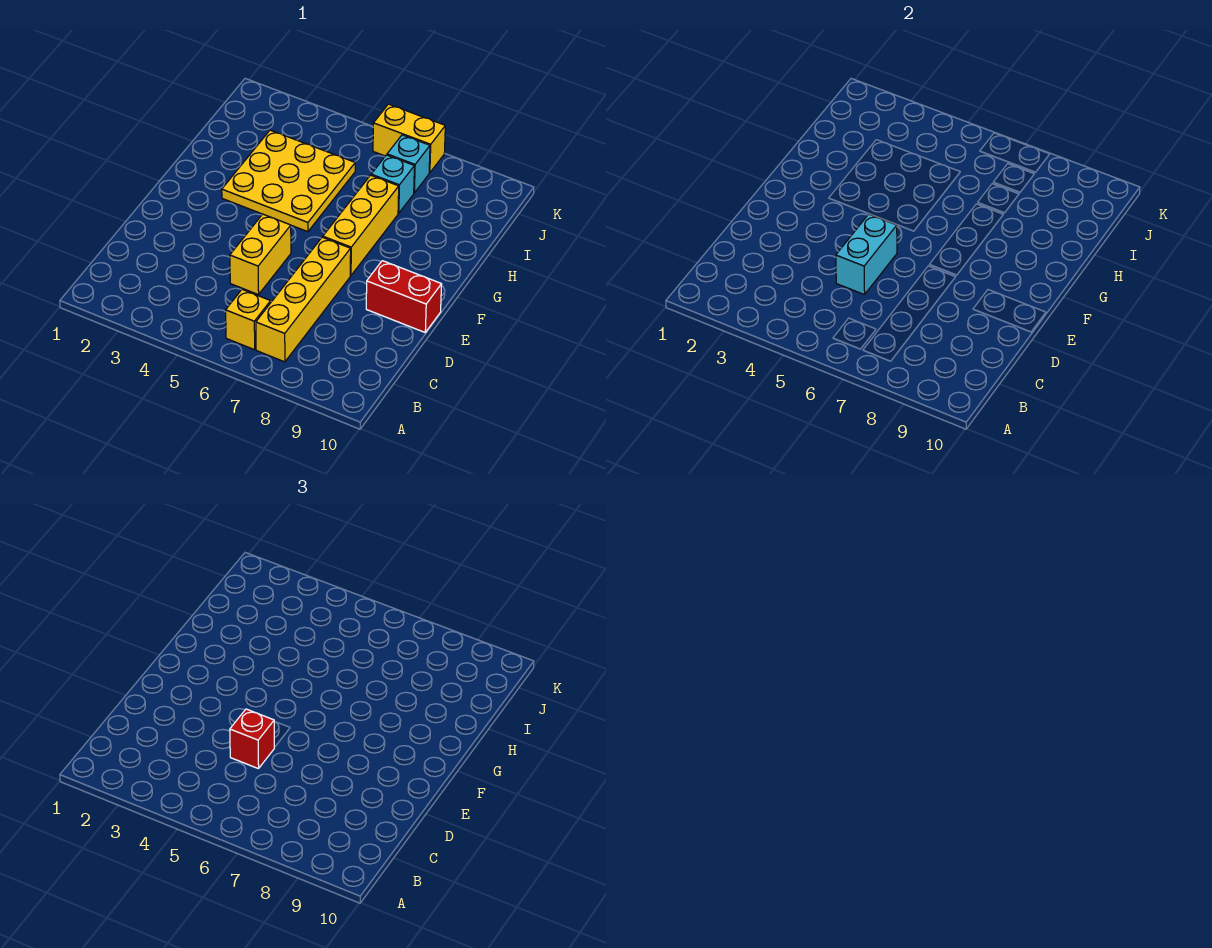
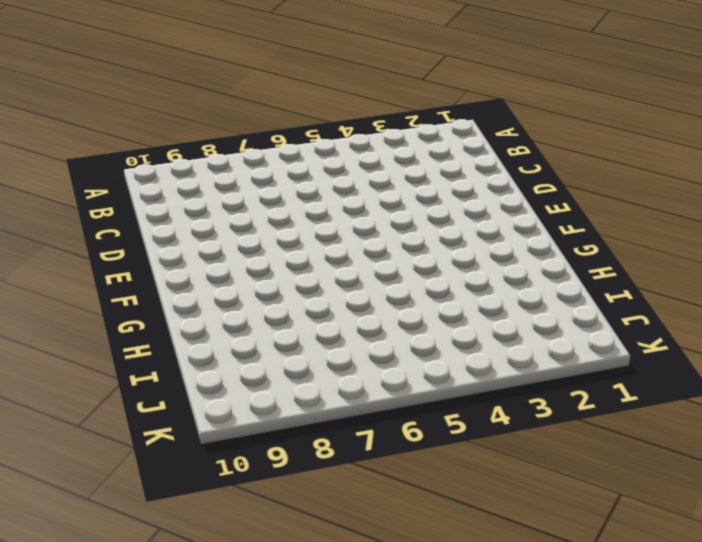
none -> yellow brick B6 level 1
none -> yellow brick B7:E7 level 1

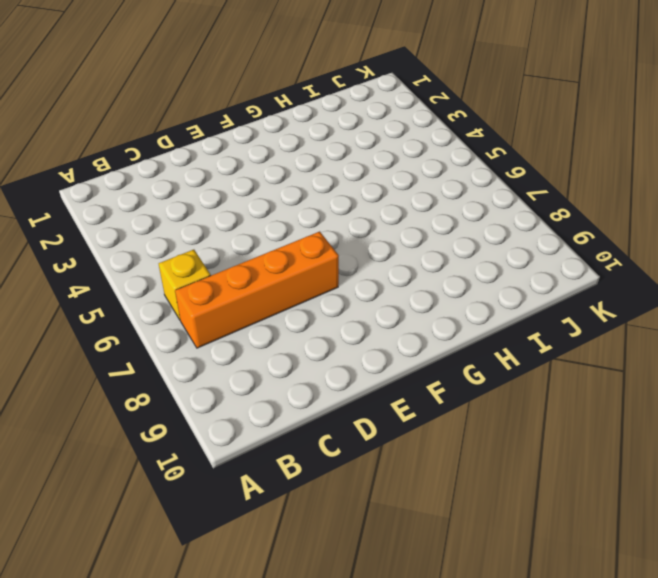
orange brick B7:E7 level 1 -> yellow brick B7:E7 level 1
none -> yellow brick D5:E5 level 1
none -> red brick E9:E10 level 1

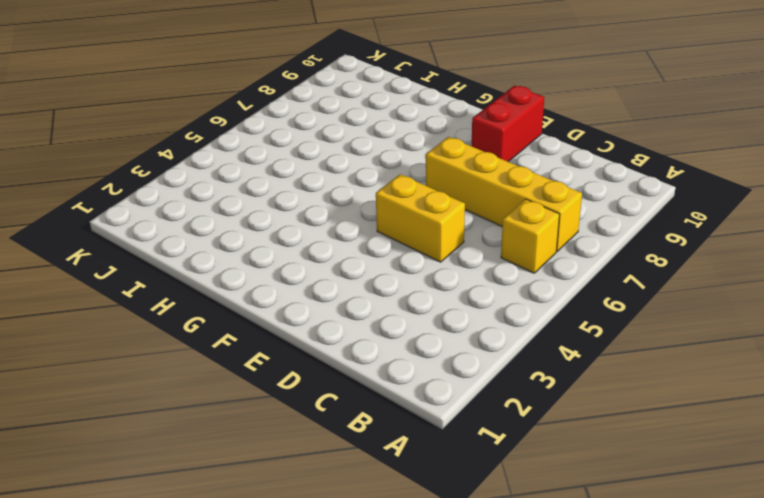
none -> yellow brick F7:H7 level 1
none -> yellow plate G3:I5 level 1

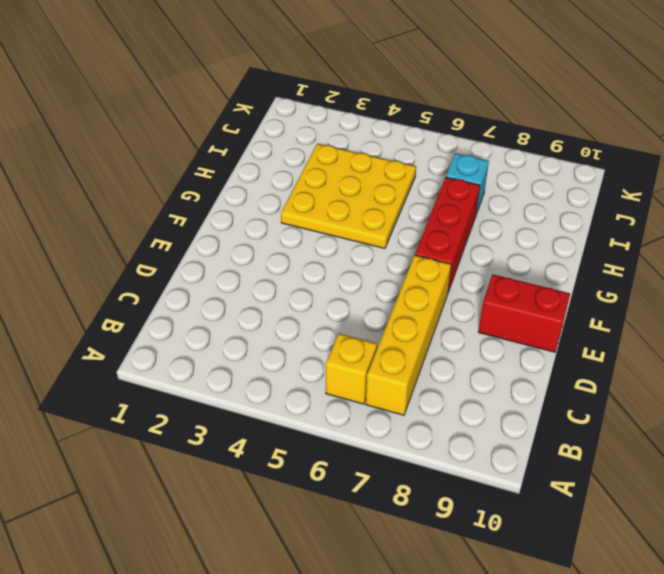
red brick F7:H7 level 1 -> yellow brick F7:H7 level 1
none -> yellow brick D5:E5 level 1
none -> cyan brick J7 level 1

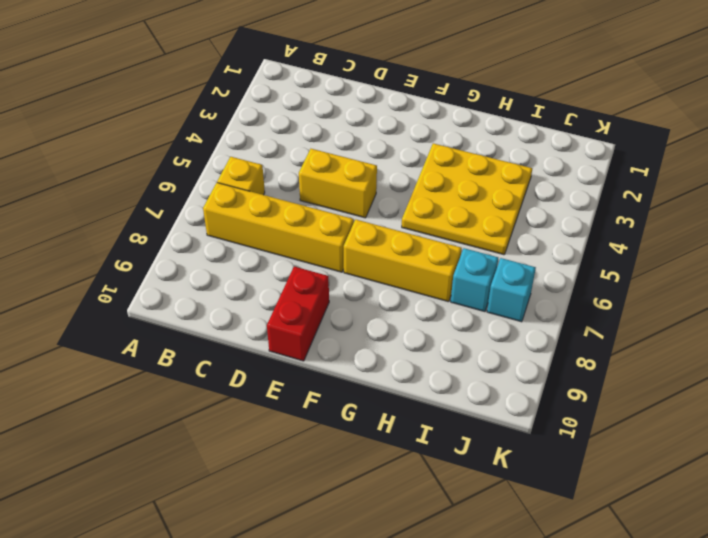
none -> yellow brick K6:K7 level 1
none -> cyan brick D5:E5 level 2

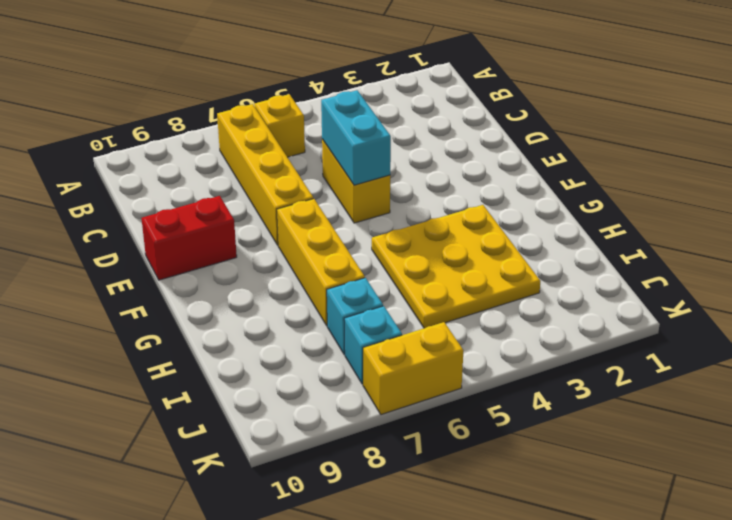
none -> red brick D5 level 3

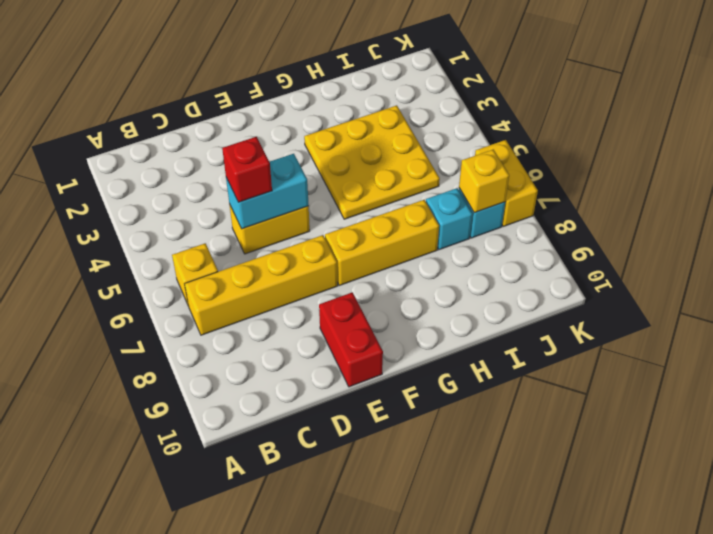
yellow brick J7 level 2 -> none

